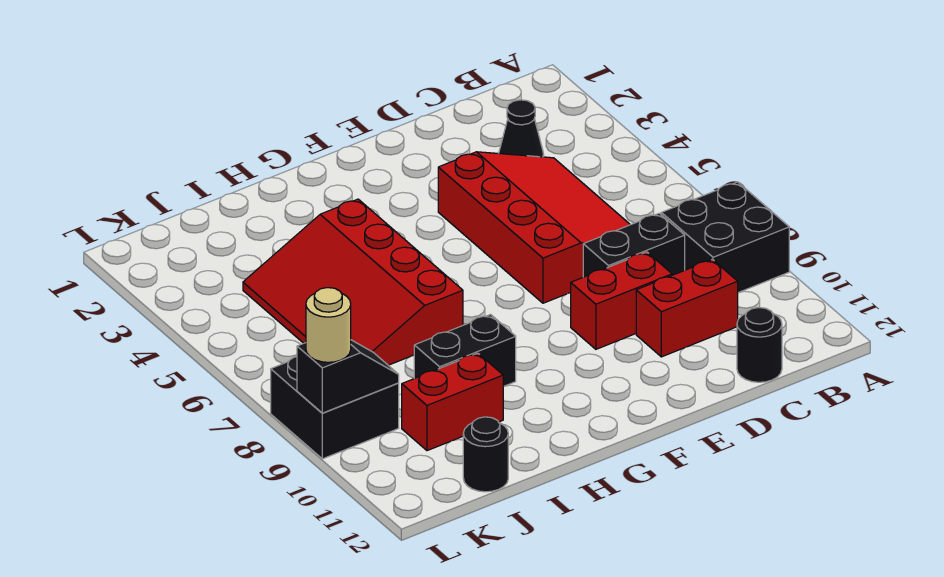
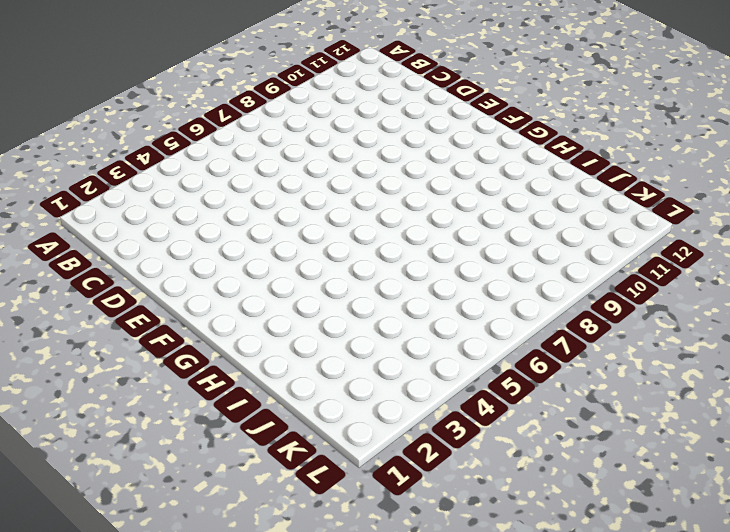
none -> black brick A8:B9 level 1
none -> black cone C3 level 1
none -> red slope C4:E7 level 1 top E

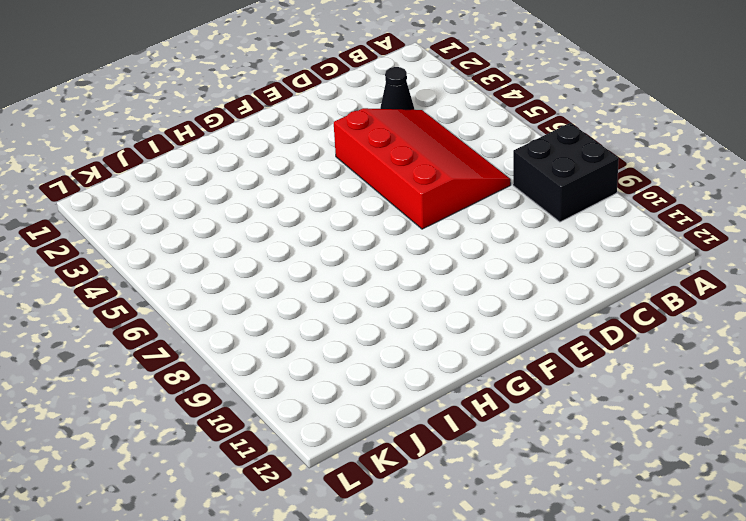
none -> black brick C8:D8 level 1
none -> red brick C10:D10 level 1
none -> black round brick C12 level 1

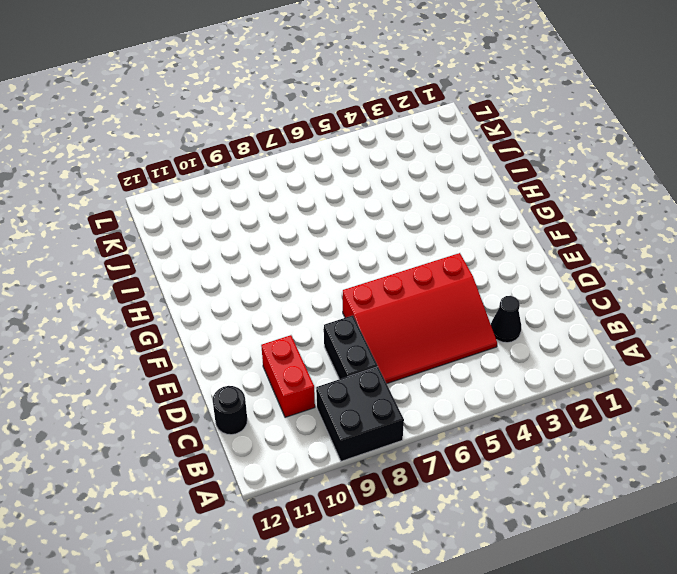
none -> red brick D9:E9 level 1
none -> red slope H4:J7 level 1 top H
none -> black brick H9:I9 level 1

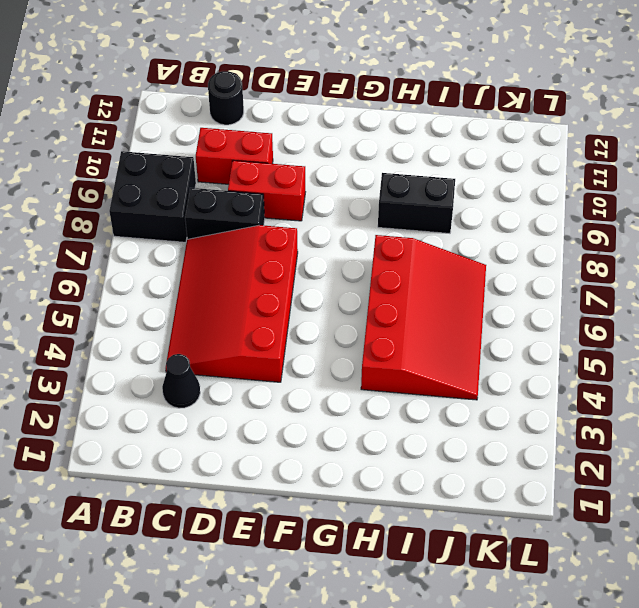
none -> red brick I10:J10 level 1
none -> black round brick J12 level 1
none -> black brick K8:L9 level 1

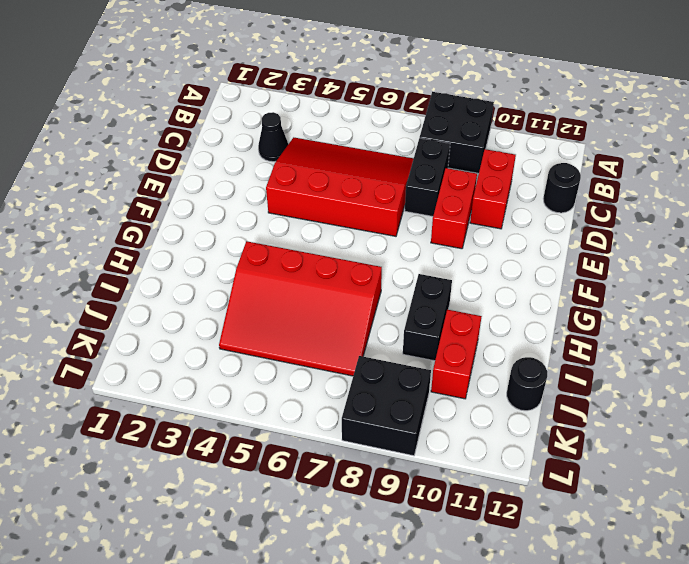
none -> black slope K9:L9 level 2 top L
none -> tan round brick L9 level 3

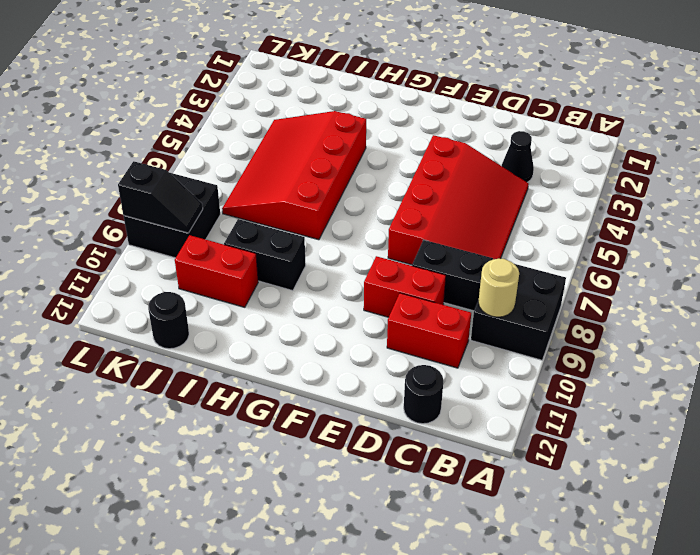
tan round brick B9 level 2 -> tan round brick L9 level 3

